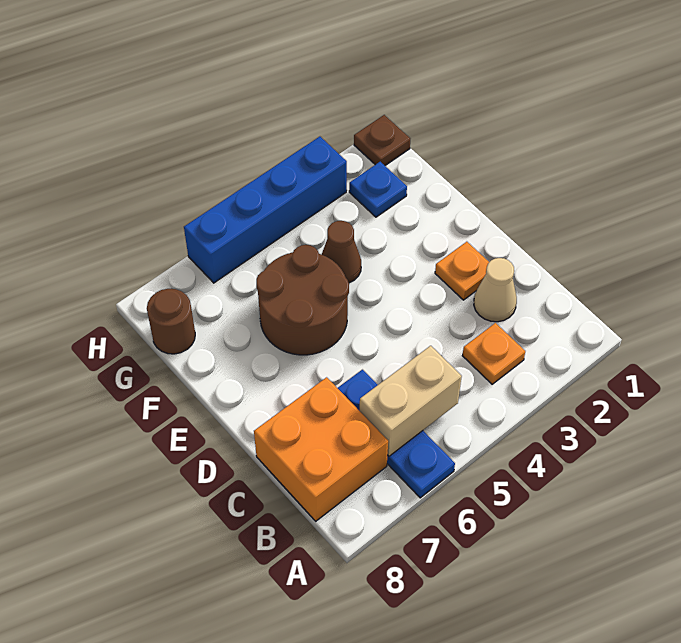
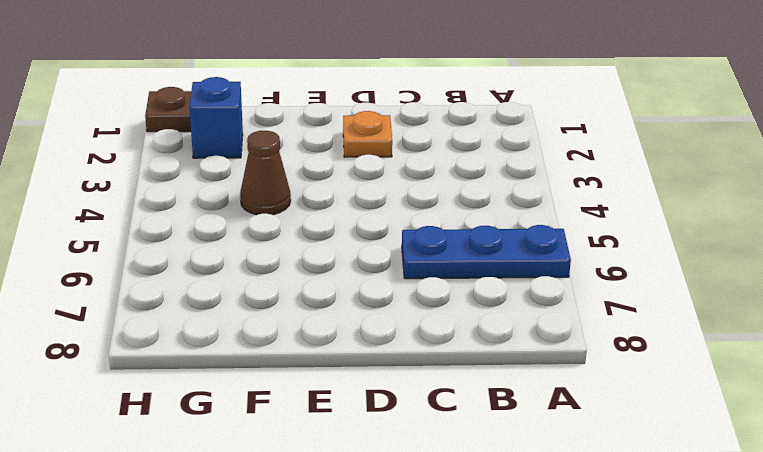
blue brick G2 level 1 -> blue plate G2 level 1
none -> orange plate B3 level 1
none -> orange brick B7:C8 level 1
none -> tan cone C2 level 1

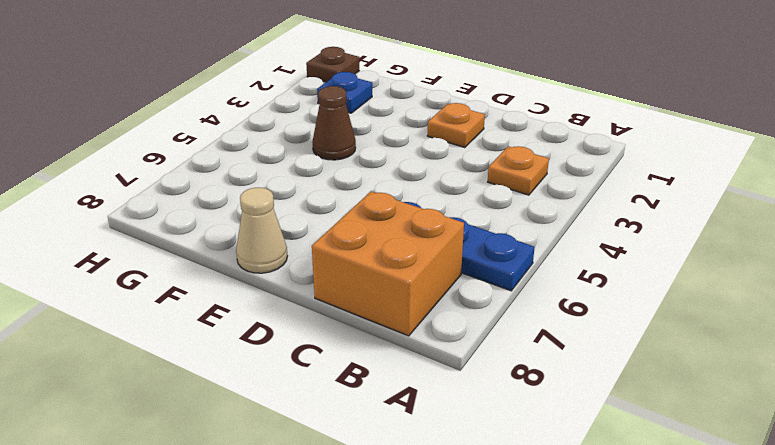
tan cone E8 level 1 -> tan cone C2 level 1
none -> brown round brick E5:F6 level 1
none -> brown round brick G8 level 1
none -> blue brick H3:H6 level 1

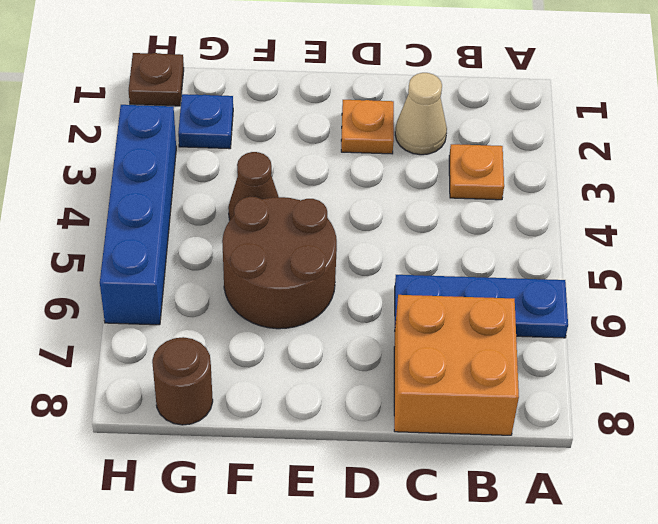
none -> tan brick B5:B6 level 2

